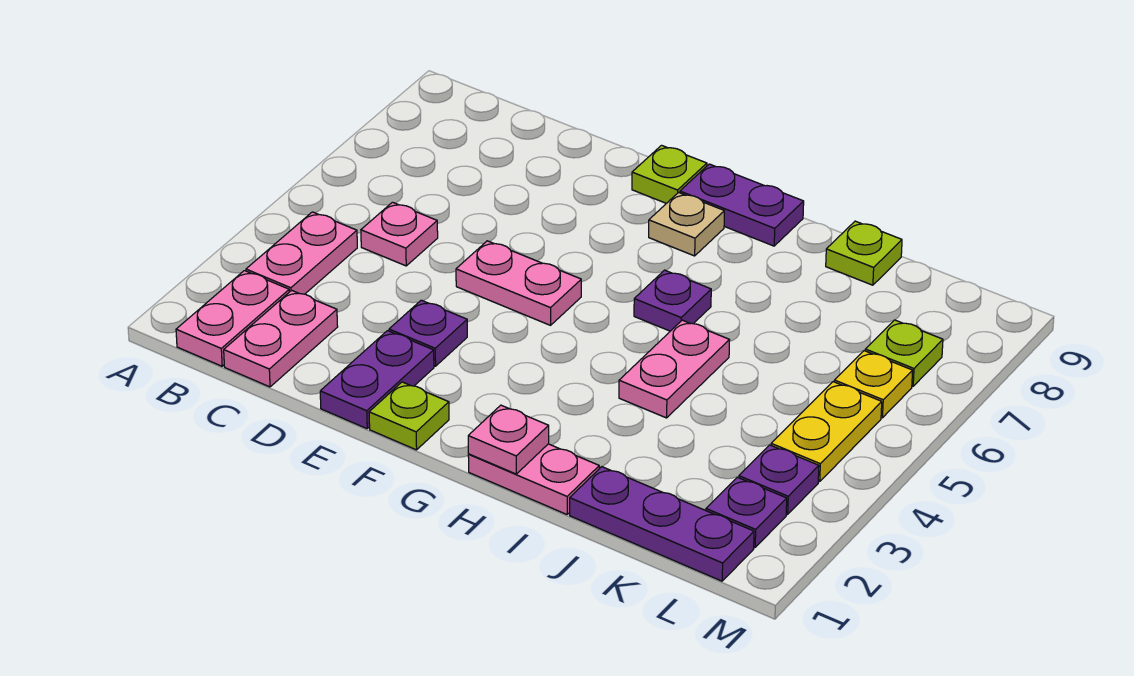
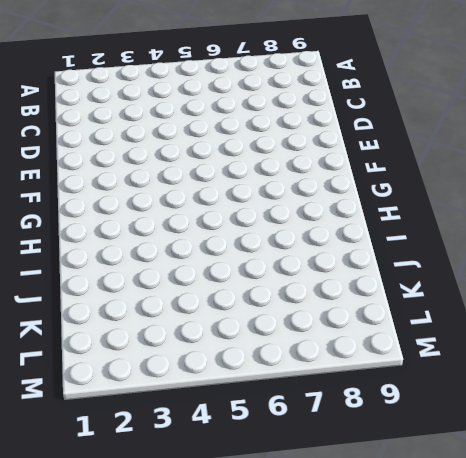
none -> pink plate B1:B2 level 1
none -> pink plate B3:B4 level 1
none -> pink plate C1:C2 level 1

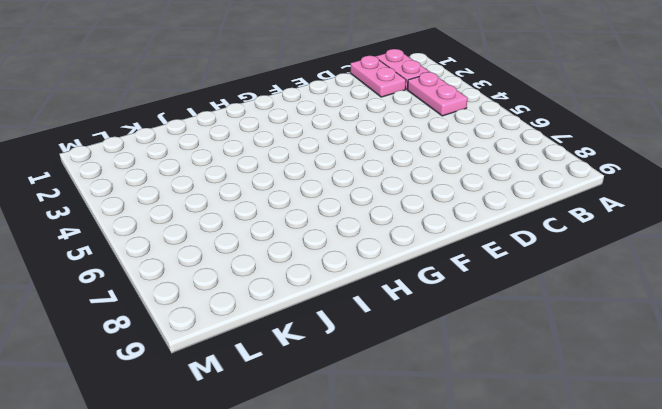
none -> pink plate C5 level 1
none -> purple plate E1:E2 level 1
none -> purple plate E3 level 1

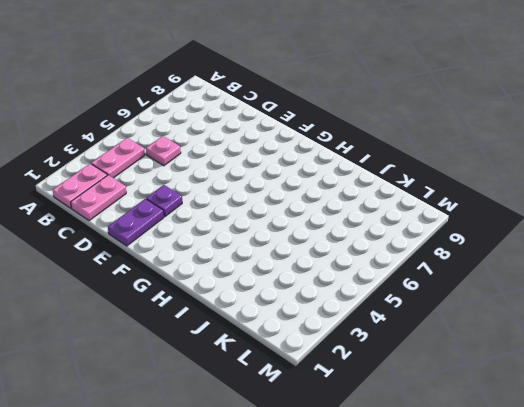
none -> pink plate E5:F5 level 1
none -> lime plate F1 level 1
none -> lime plate F9 level 1

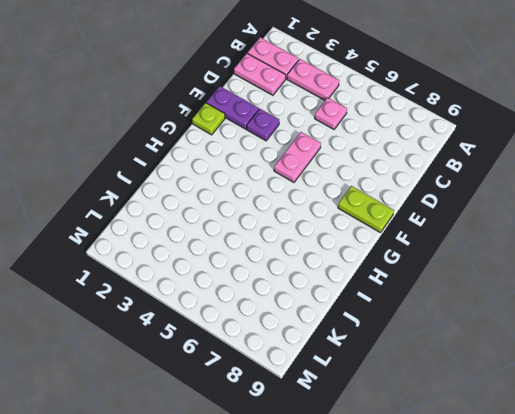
lime plate F8:F9 level 1 -> lime plate F9 level 1
none -> tan plate G8 level 1
none -> purple plate G9:H9 level 1
none -> pink plate H1:I1 level 1

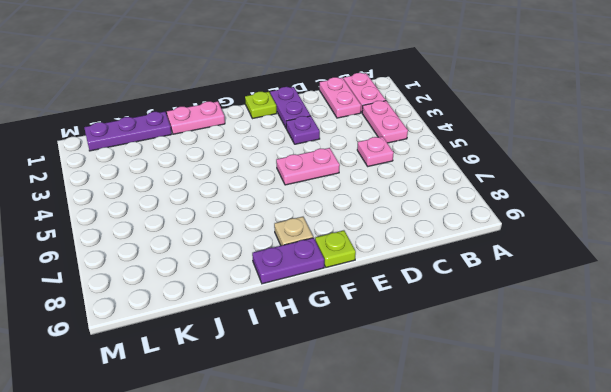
none -> purple plate H6 level 1
none -> pink plate I4:I5 level 1
none -> lime plate J9 level 1

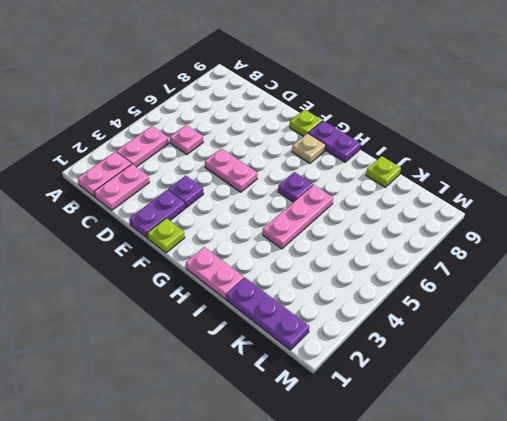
pink plate I4:I6 level 1 -> pink plate I4:I5 level 1
none -> purple plate L2 level 1
none -> purple plate L3 level 1
none -> yellow plate L4:L5 level 1

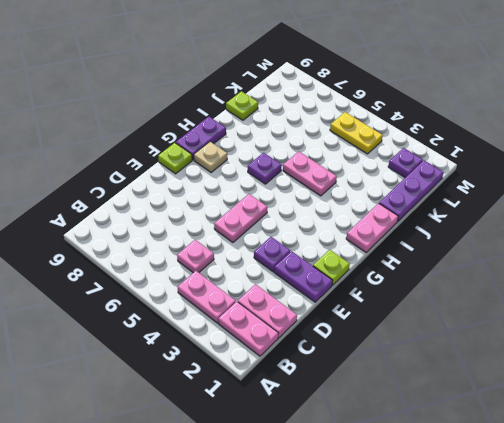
none -> purple plate L3 level 1
none -> yellow plate L6 level 1
none -> lime plate L7 level 1

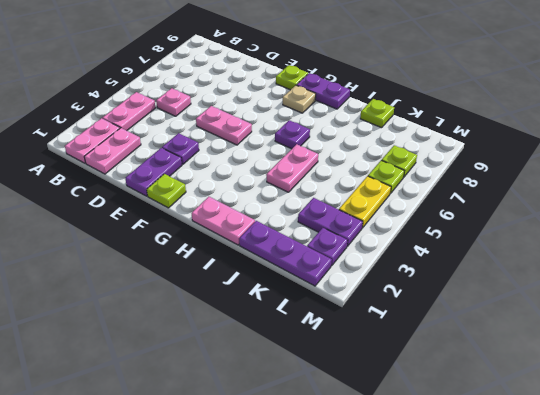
purple plate K3:L3 level 1 -> purple plate L3 level 1
lime plate L6 level 1 -> yellow plate L6 level 1
none -> pink plate H1 level 2

